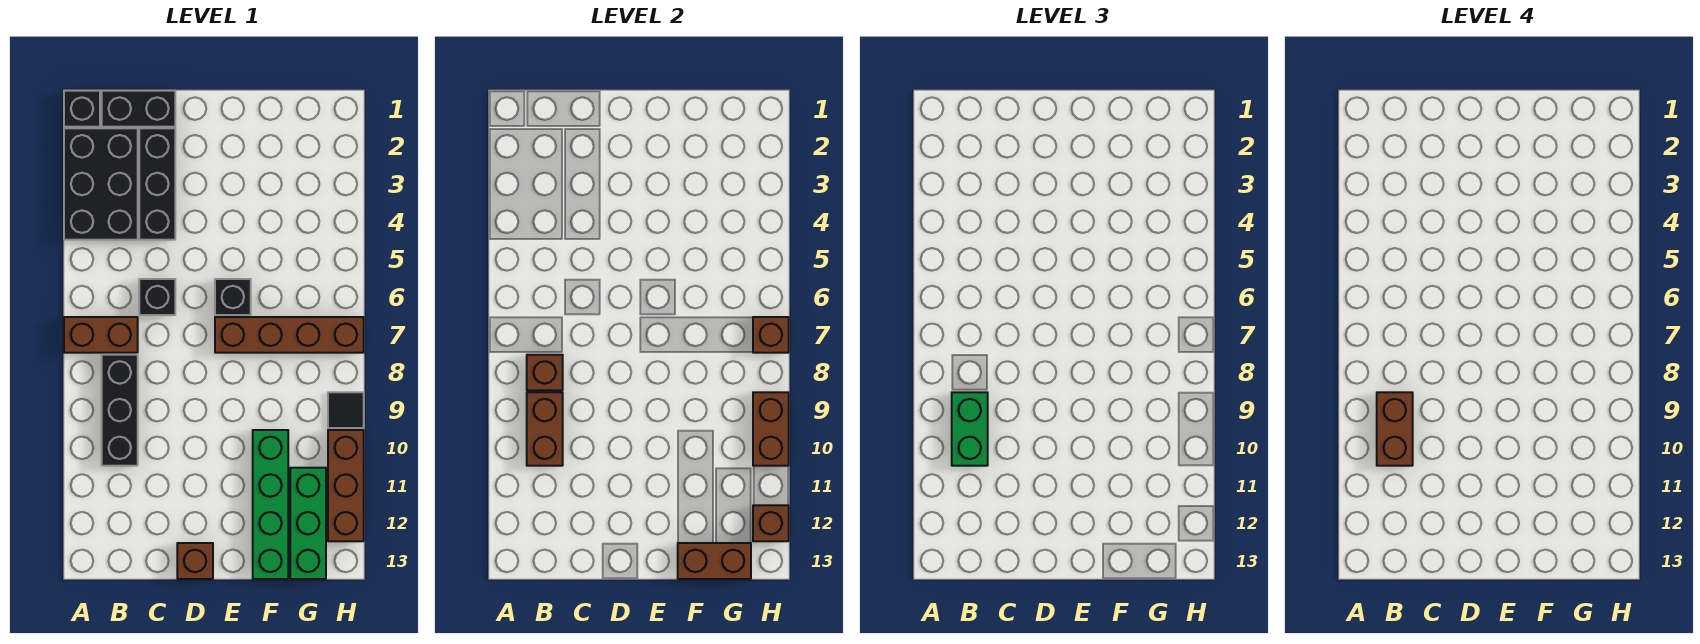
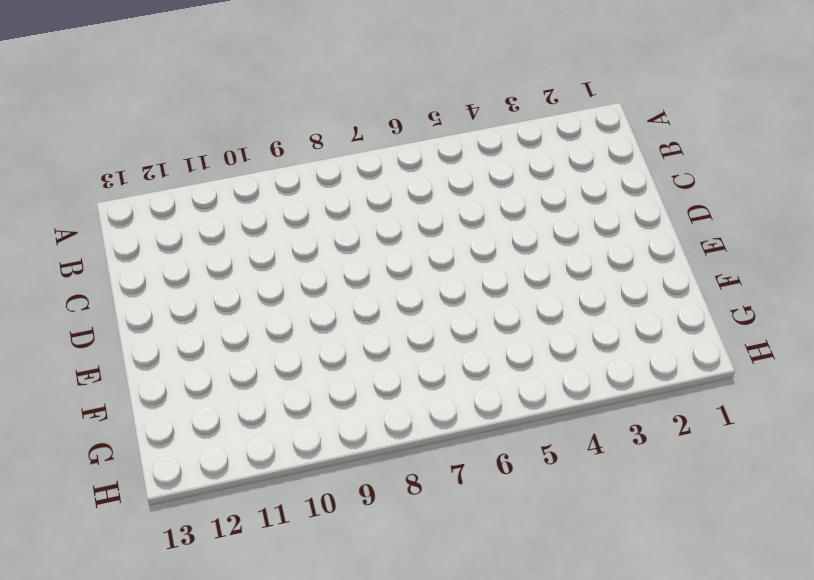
none -> black brick A1 level 1
none -> black brick A2:B4 level 1
none -> brown brick A7:B7 level 1

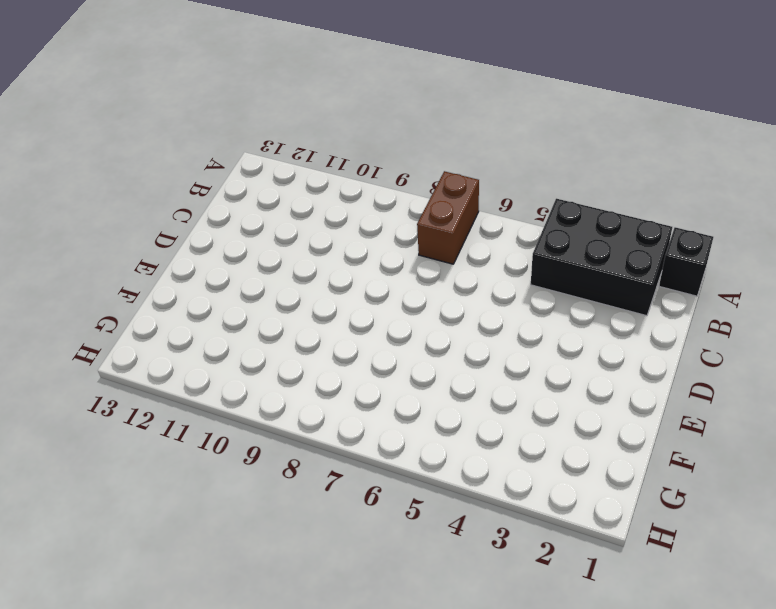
none -> black brick B1:C1 level 1
none -> black brick B8:B10 level 1
none -> black brick C2:C4 level 1

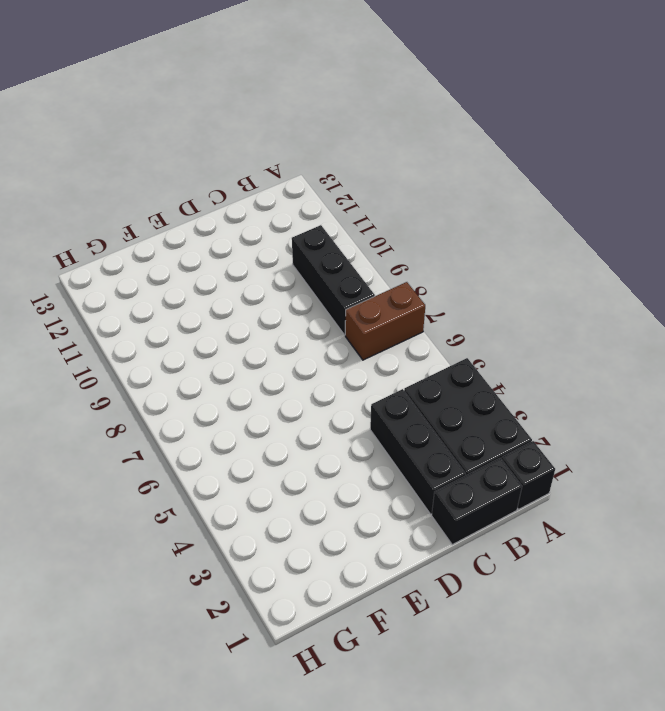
none -> black brick C6 level 1
none -> brown brick D13 level 1
none -> black brick E6 level 1

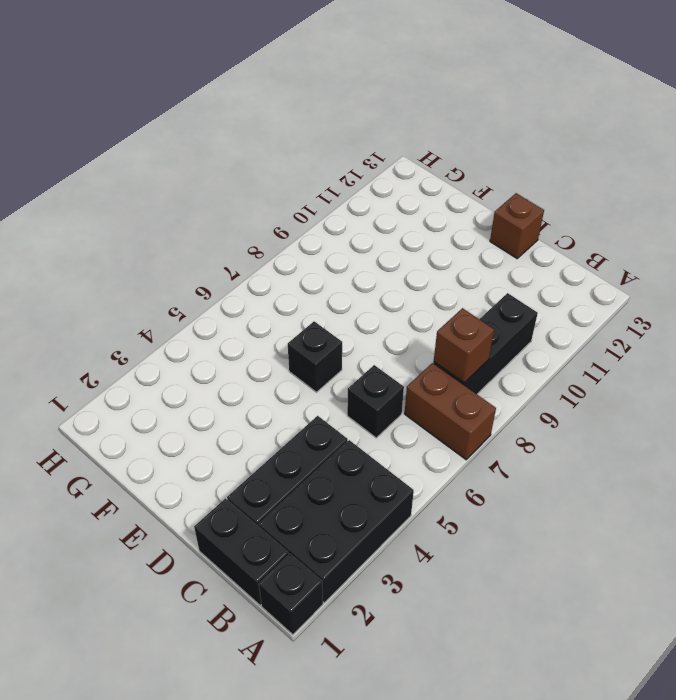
none -> brown brick E7:H7 level 1
none -> green brick F10:F13 level 1
none -> green brick G11:G13 level 1

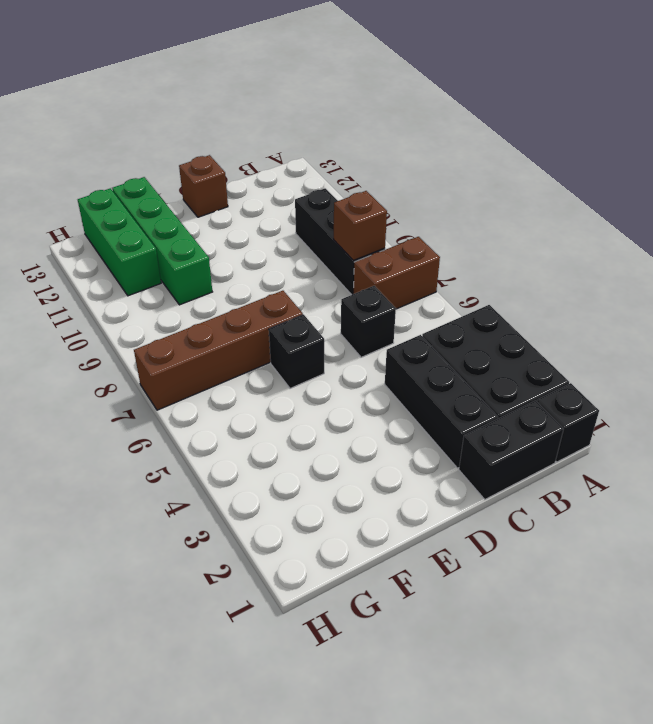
none -> black tile H9 level 1
none -> brown brick H10:H12 level 1
none -> brown brick B9:B10 level 2

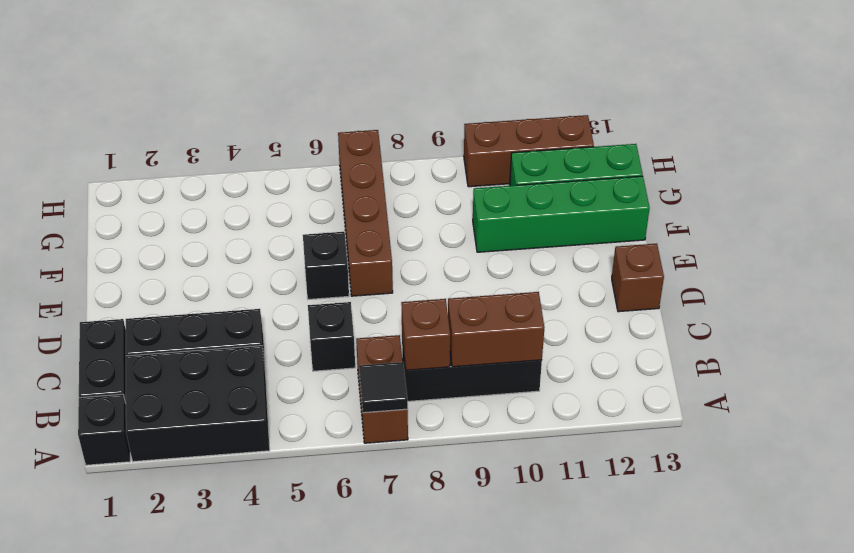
black tile A7 level 2 -> black tile H9 level 1
none -> brown brick F13:G13 level 2
none -> brown brick H7 level 2
none -> brown brick H9:H10 level 2

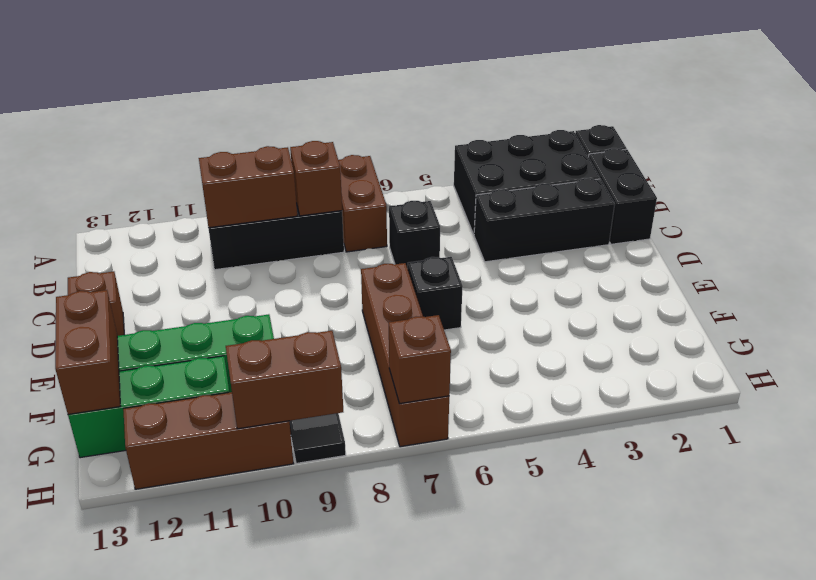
none -> brown brick H12 level 2
none -> green brick B9:B10 level 3
none -> brown brick B9:B10 level 4

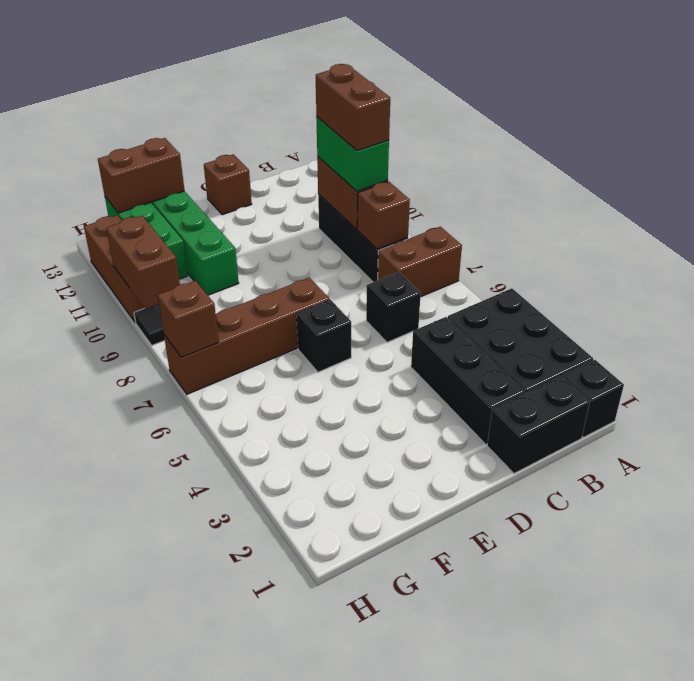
none -> brown brick H12 level 2

